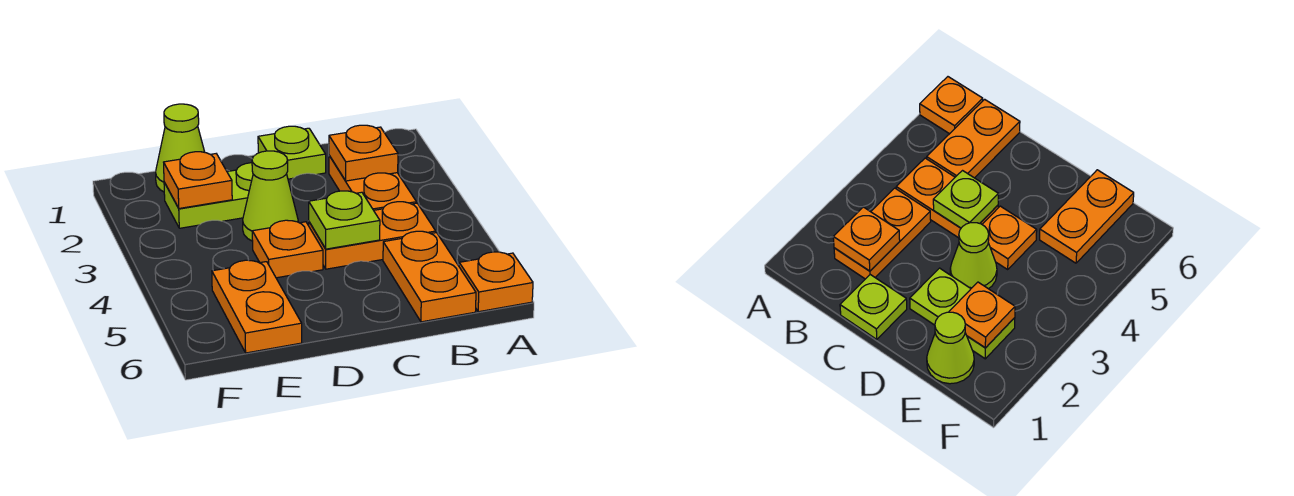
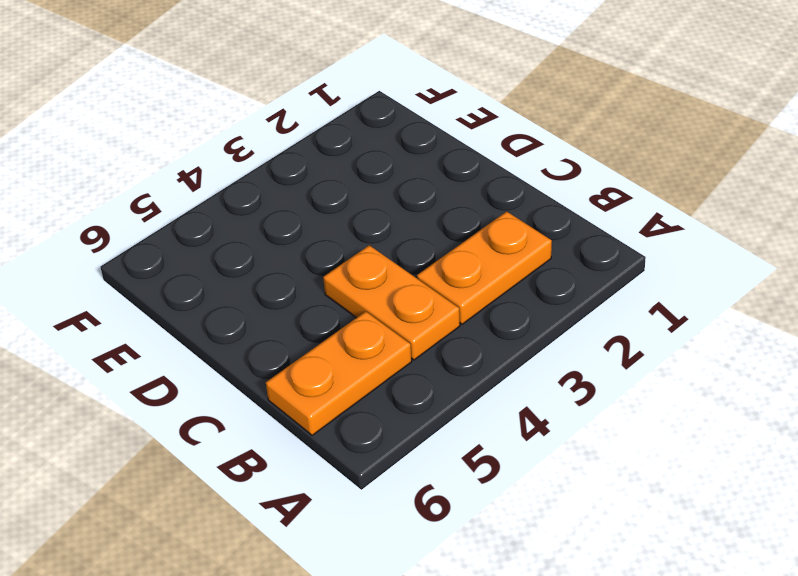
none -> orange plate A6 level 1
none -> lime plate C1 level 1
none -> lime plate D2:E2 level 1

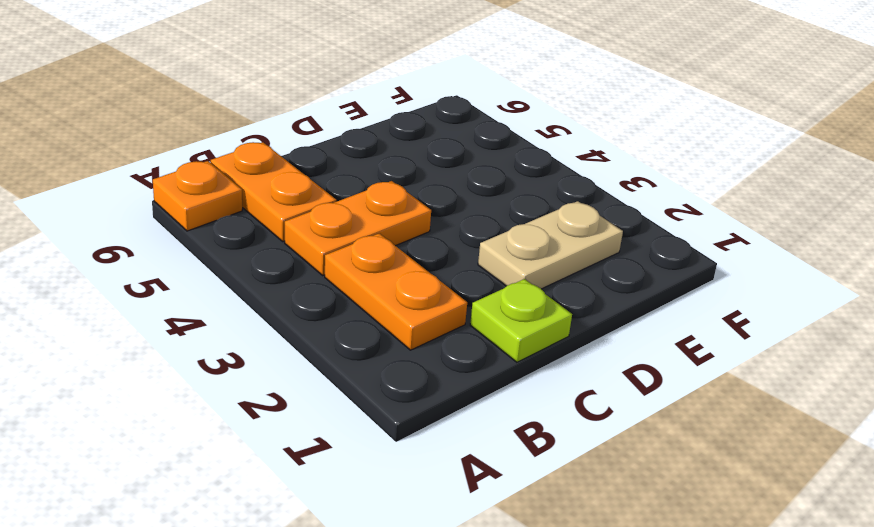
tan plate D2:E2 level 1 -> lime plate D2:E2 level 1
none -> lime cone D3 level 1
none -> orange plate D4 level 1
none -> lime cone E1 level 1

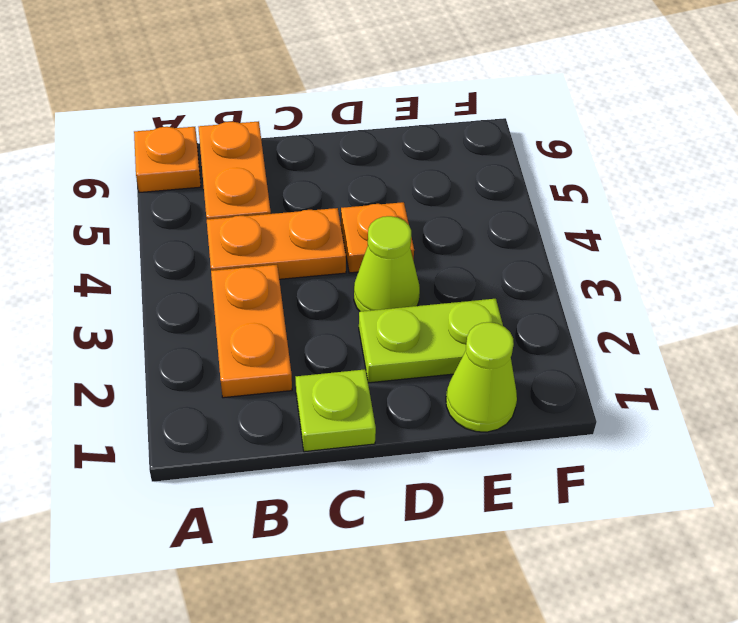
none -> orange plate E5:E6 level 1
none -> orange plate B2 level 2
none -> lime plate C4 level 2

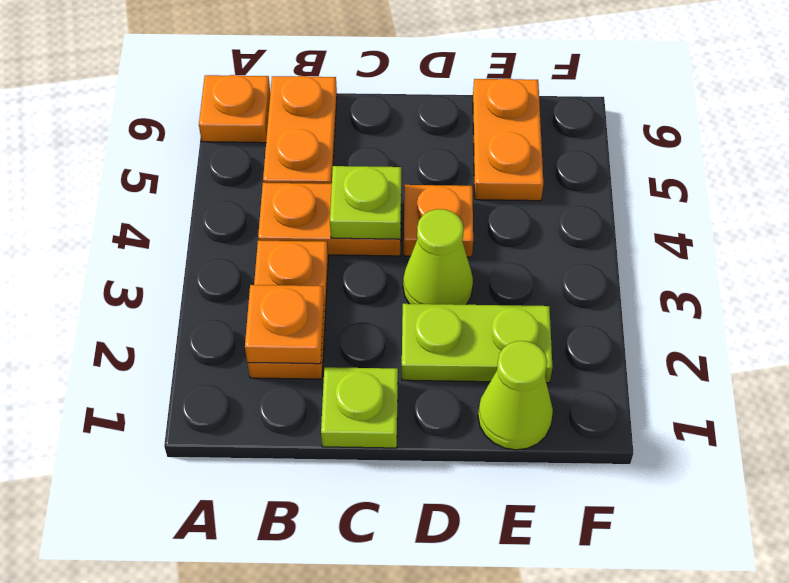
none -> orange plate E2 level 2

